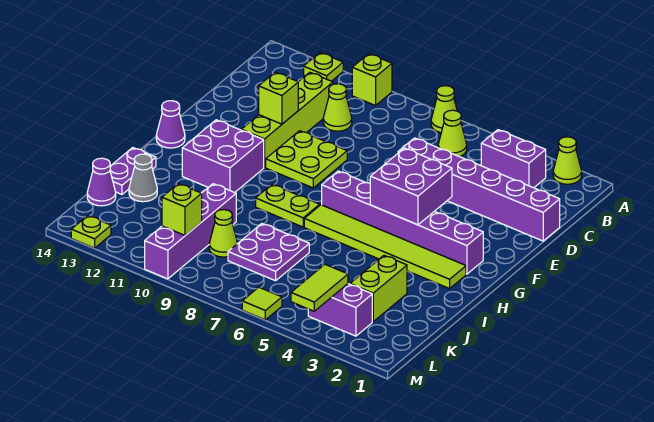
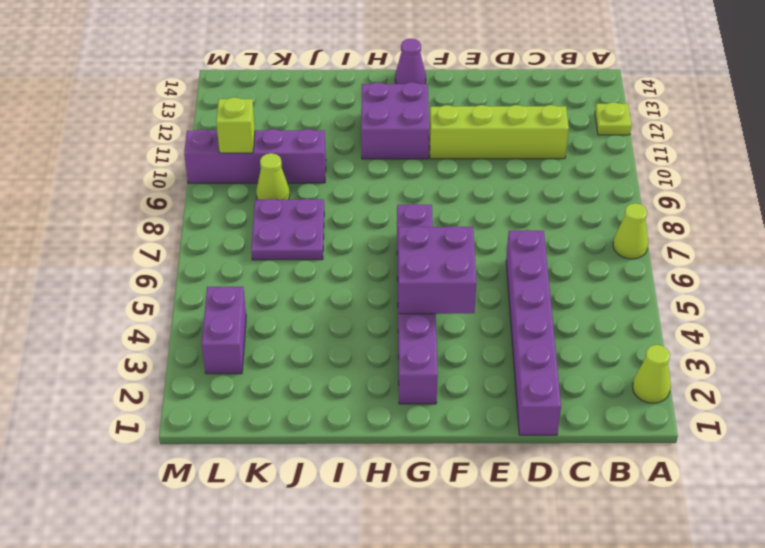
none -> lime brick A10 level 1
none -> purple brick B3:B4 level 1
none -> lime cone B6 level 1

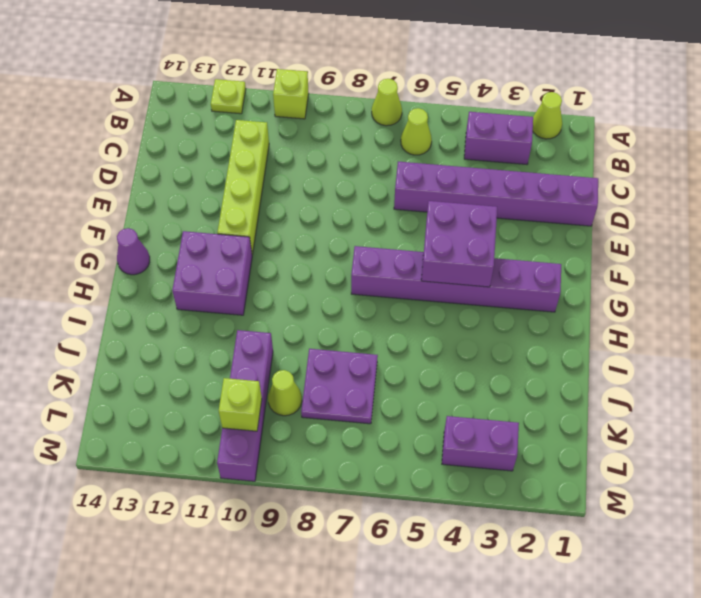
none -> lime cone C10 level 1
none -> lime plate E9:F10 level 1
none -> lime tile H2:H7 level 1

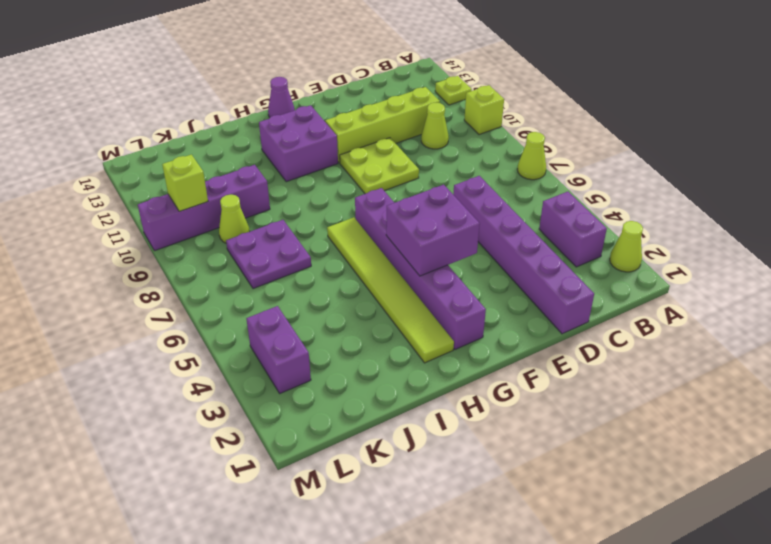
none -> lime cone B6 level 1
none -> lime plate H8:H9 level 1
none -> purple plate I14:J14 level 1

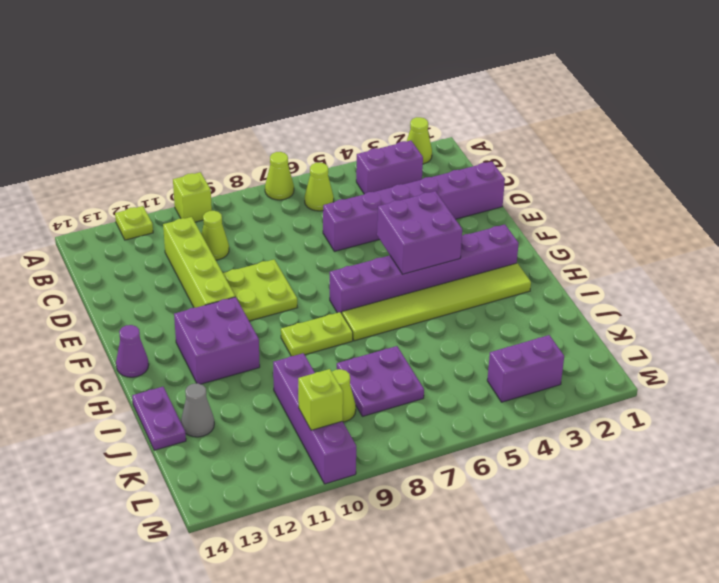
none -> lime brick J3:K3 level 1
none -> purple cone K14 level 1
none -> lime tile M6 level 1

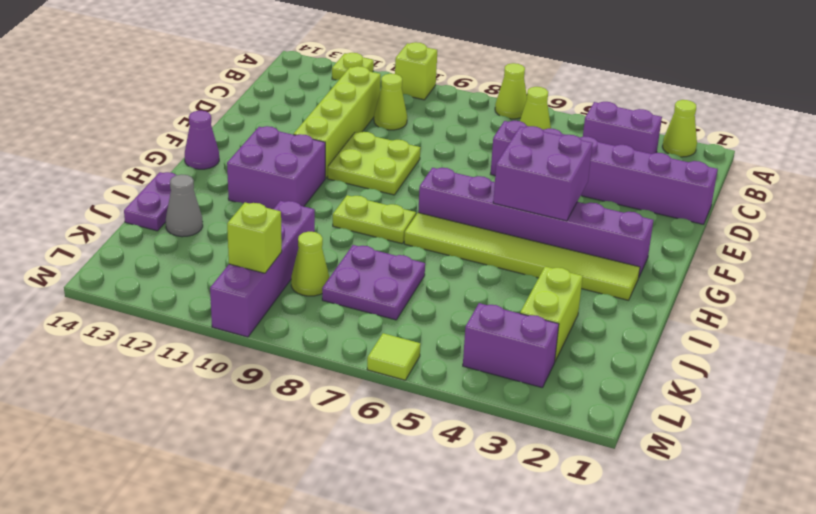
none -> purple cone K14 level 1
none -> lime plate M13 level 1
none -> lime brick E11 level 2

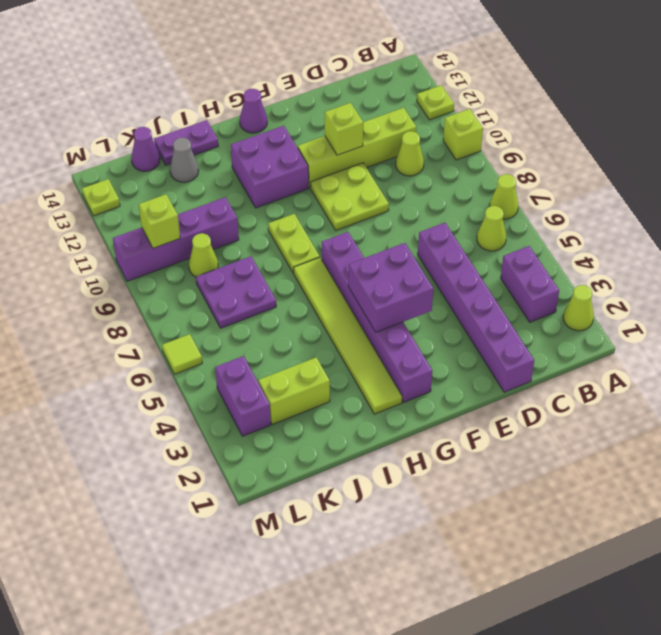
none -> lime tile L4:M4 level 2

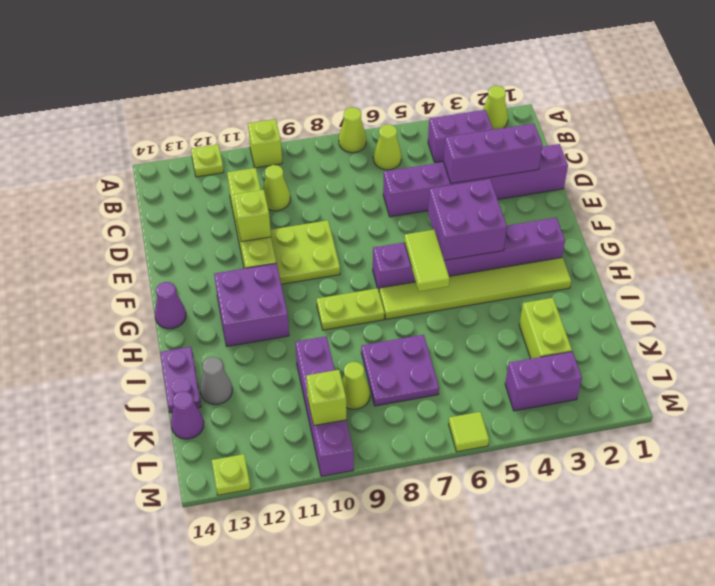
purple brick D2:D4 level 2 -> none
lime tile G6:H6 level 2 -> lime tile L4:M4 level 2

